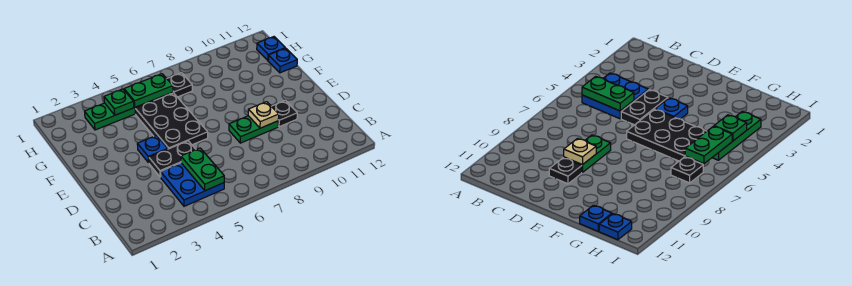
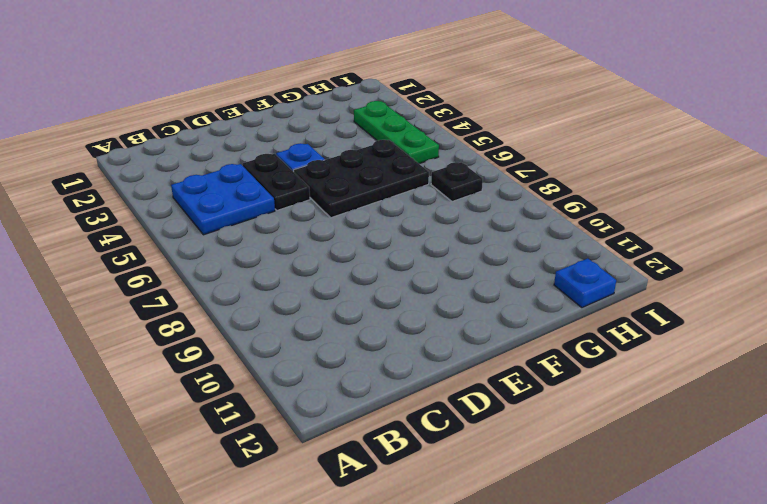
none -> green plate D8:D9 level 1
none -> black plate D10 level 1
none -> blue plate G12 level 1

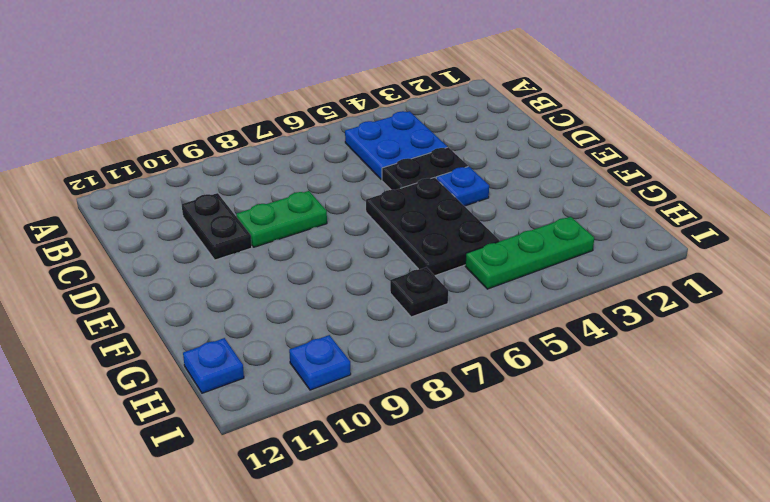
black plate C10:D10 level 1 -> black plate D10 level 1
blue plate I10 level 1 -> blue plate G12 level 1
none -> green plate B5:C5 level 2
none -> tan plate D9 level 2
none -> green plate H4 level 2

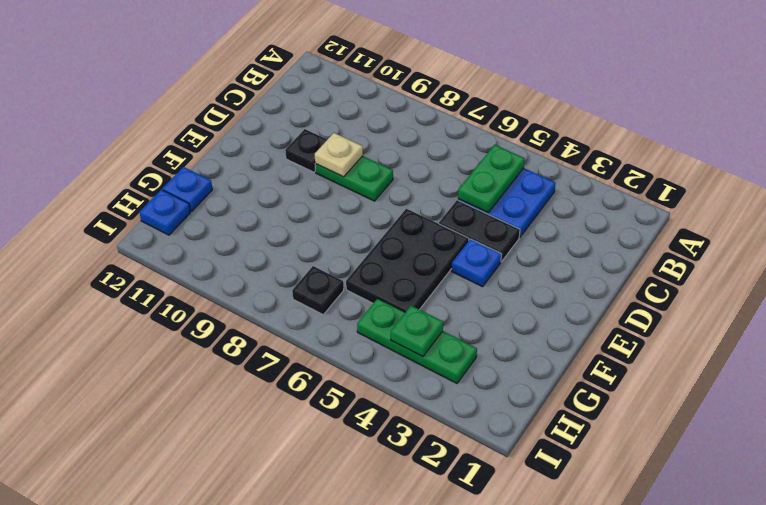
none -> green plate H5:H6 level 2

